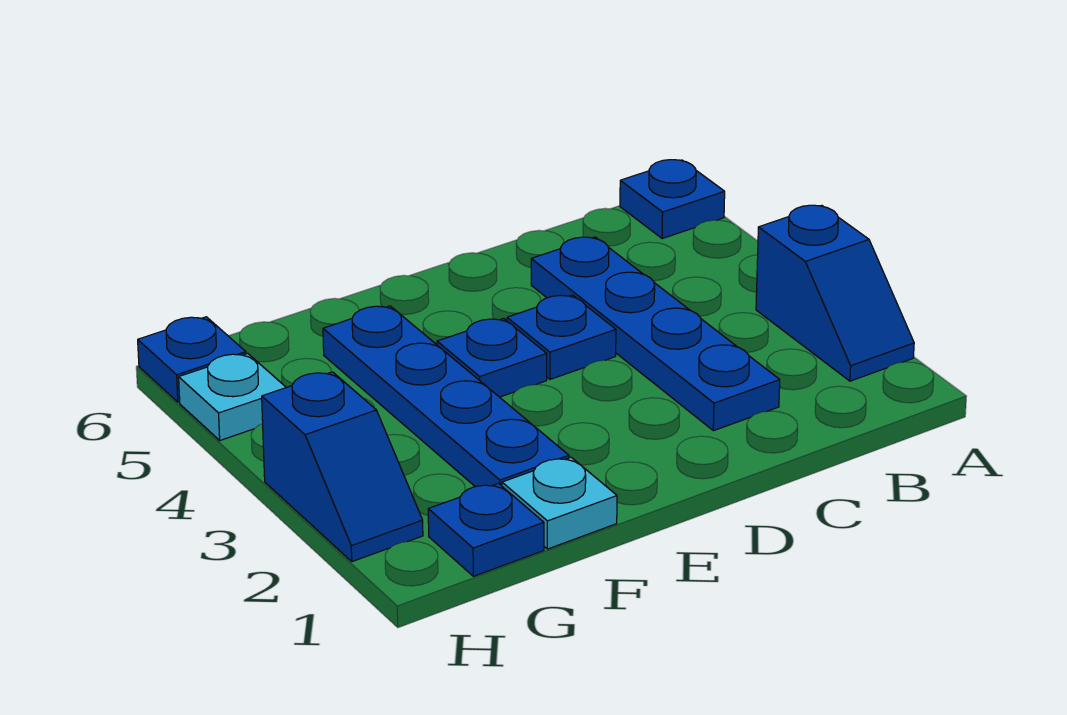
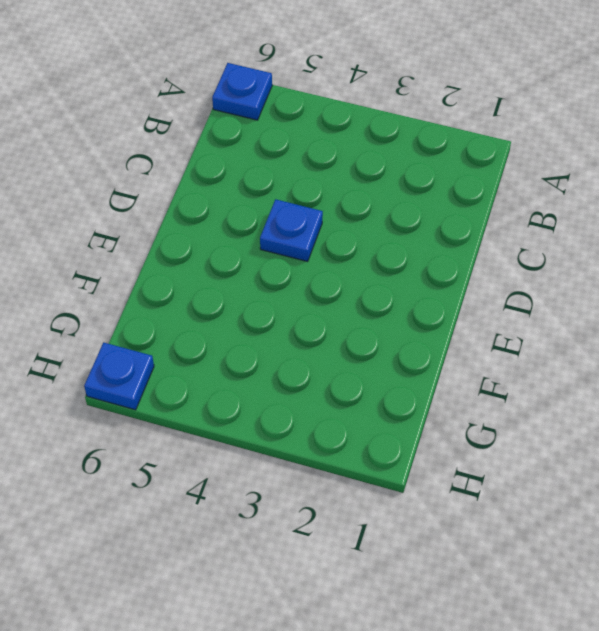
none -> blue slope A2:A3 level 1 top 3
none -> blue plate C2:C5 level 1

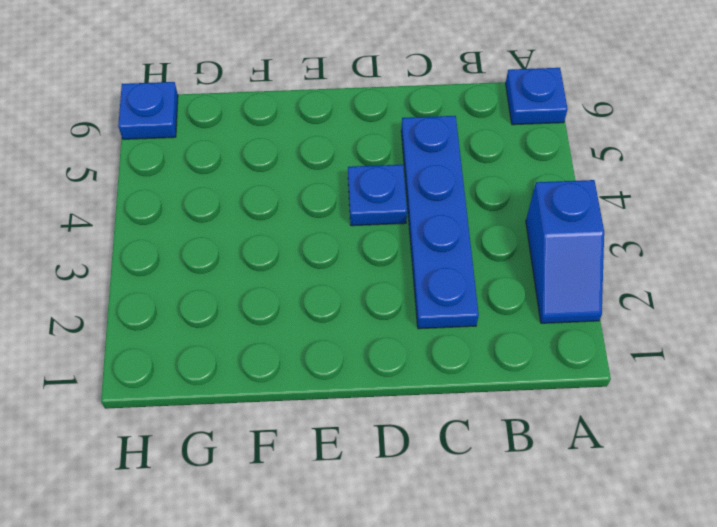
none -> blue plate E4 level 1
none -> cyan plate F1 level 1

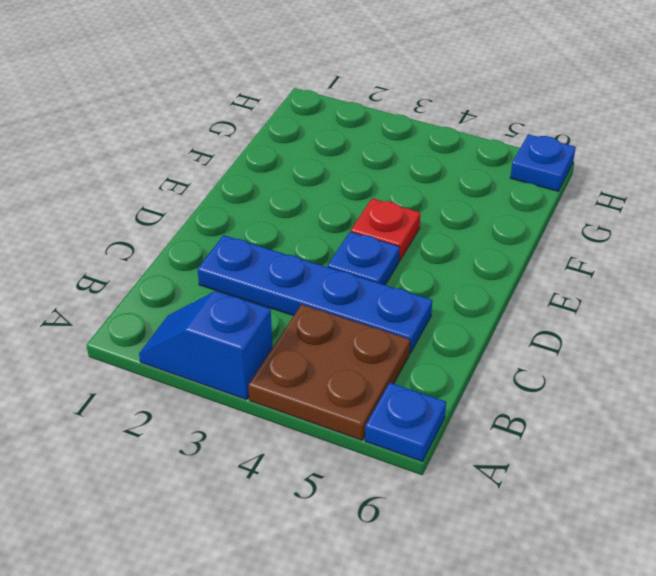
brown plate A4:B5 level 1 -> none
red plate E4 level 1 -> blue plate E4 level 1
none -> cyan plate F1 level 1
none -> blue plate F2:F5 level 1

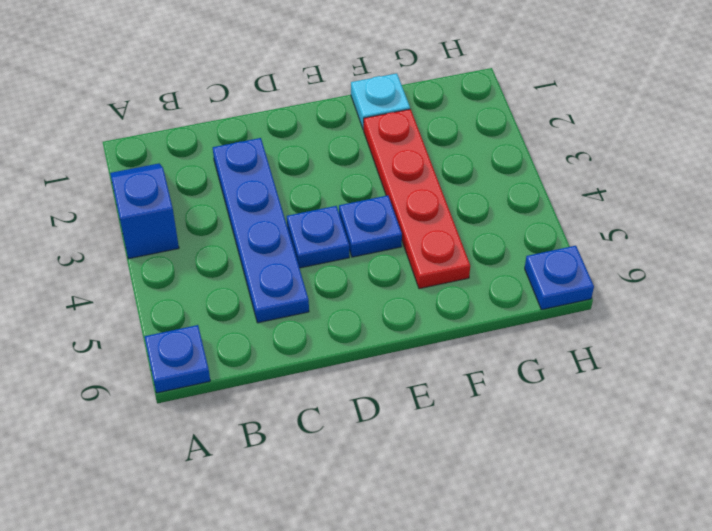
red plate F2:F5 level 1 -> blue plate F2:F5 level 1
none -> blue plate G1 level 1
none -> blue slope H2:H3 level 1 top 3

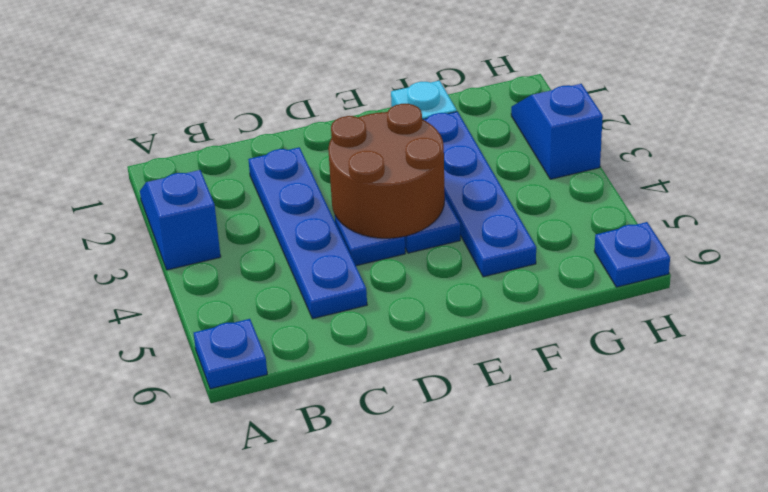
brown round brick D3:E4 level 2 -> none
none -> blue plate G1 level 1
none -> cyan plate H5 level 1

